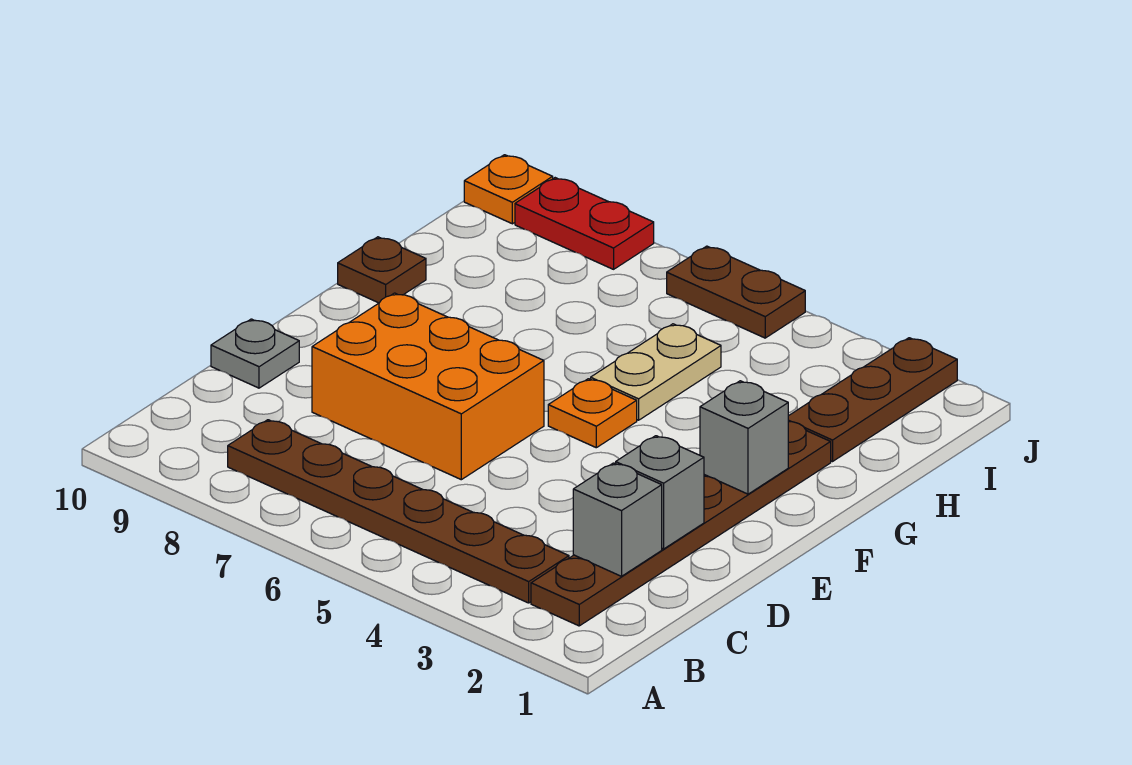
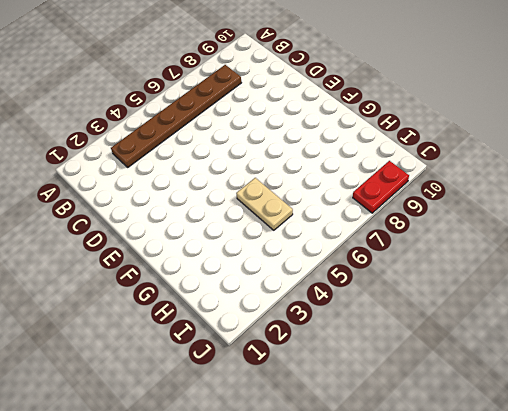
none -> brown plate B2:G2 level 1
none -> orange brick D6:E8 level 1
none -> grey plate D10 level 1

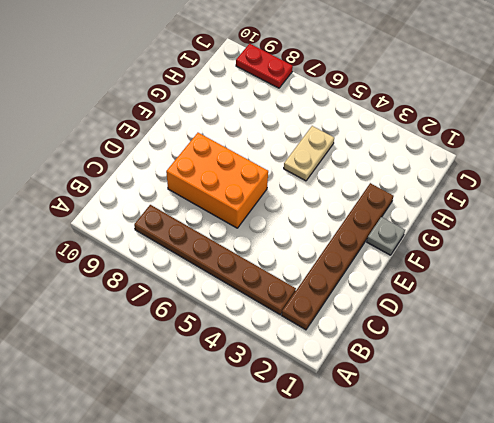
grey plate F1 level 1 -> grey plate D10 level 1
none -> orange plate F5 level 1
none -> brown plate G10 level 1
none -> brown plate H2:J2 level 1

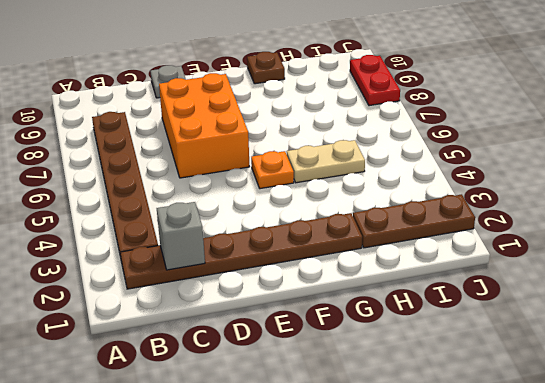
none -> brown plate J5:J6 level 1
none -> orange plate J10 level 1
none -> grey brick D2 level 2

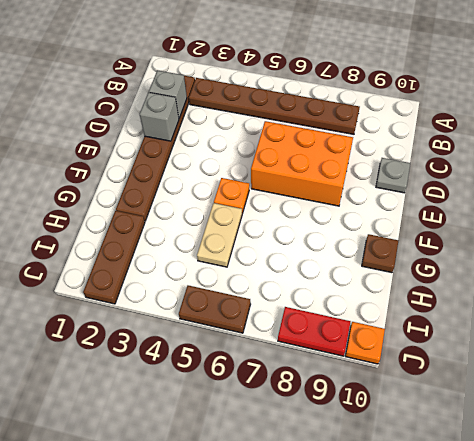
none -> grey brick F2 level 2

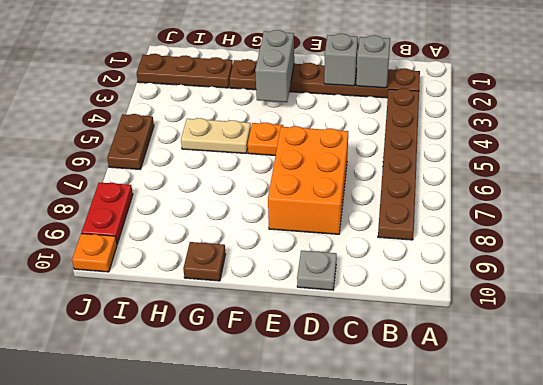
grey brick F2:F3 level 2 -> grey brick F2 level 2

